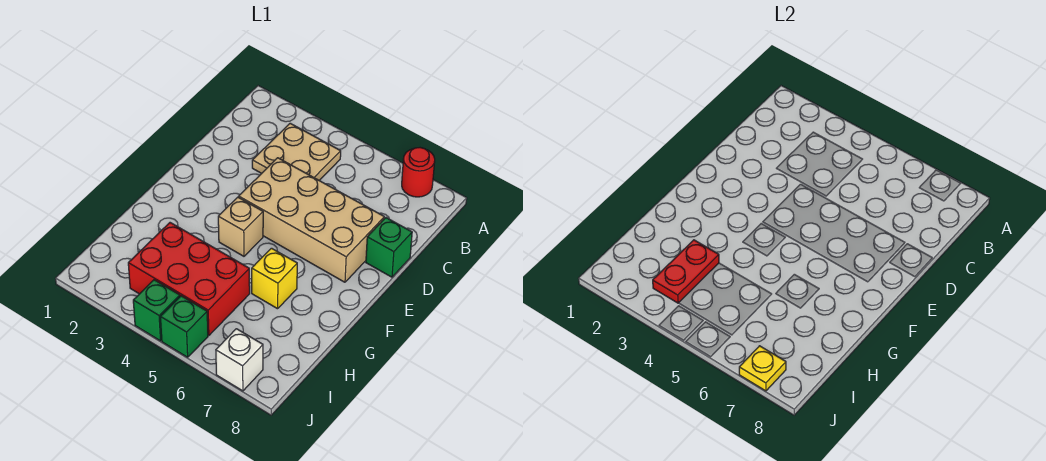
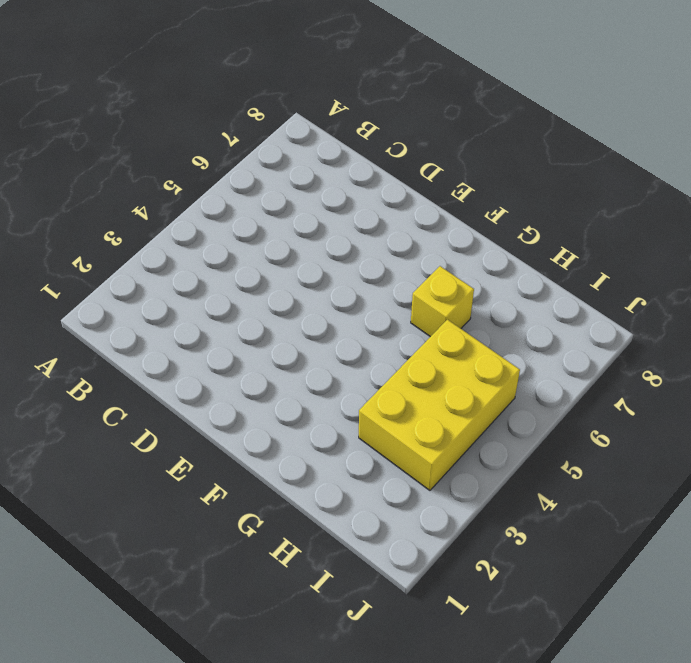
yellow brick H3:I5 level 1 -> red brick H3:I5 level 1
none -> red round brick A7 level 1
none -> tan plate B3:C4 level 1
none -> tan brick D4:E7 level 1

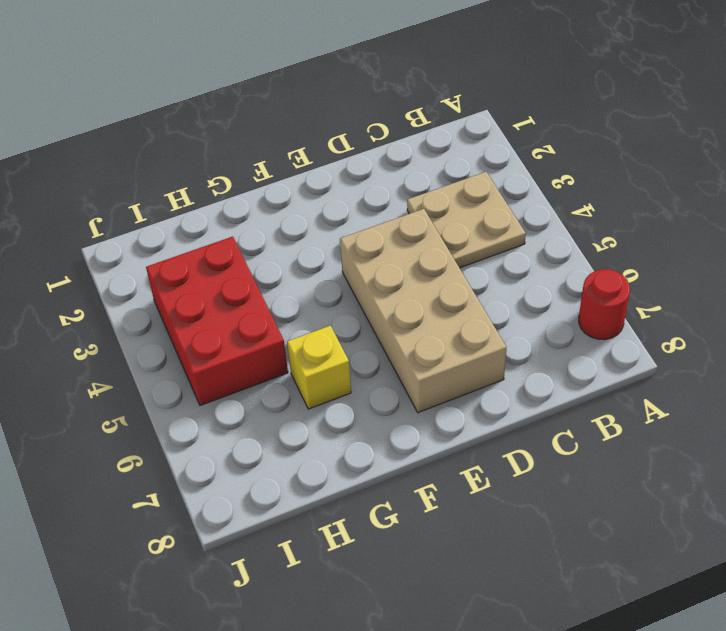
none -> green brick D8 level 1
none -> tan brick F4 level 1
none -> green brick J4 level 1

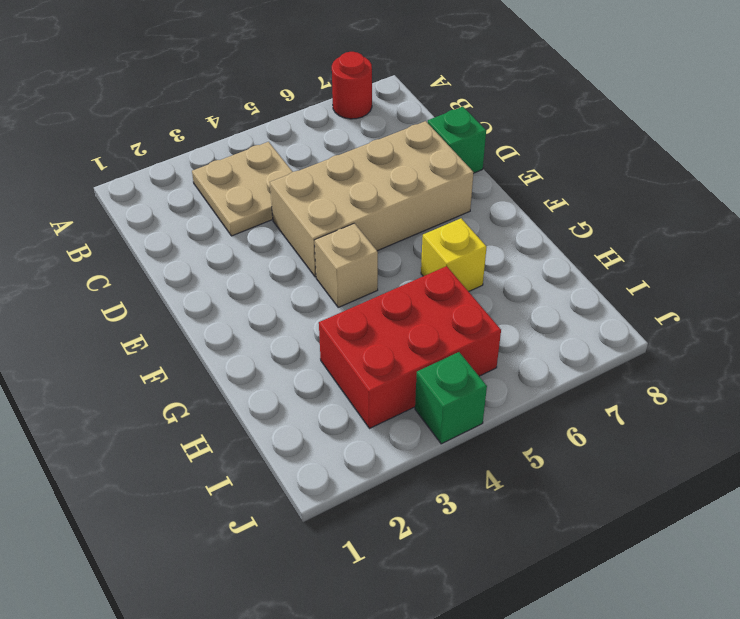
none -> green brick J5 level 1
none -> white brick J7 level 1
none -> red plate H3:I3 level 2

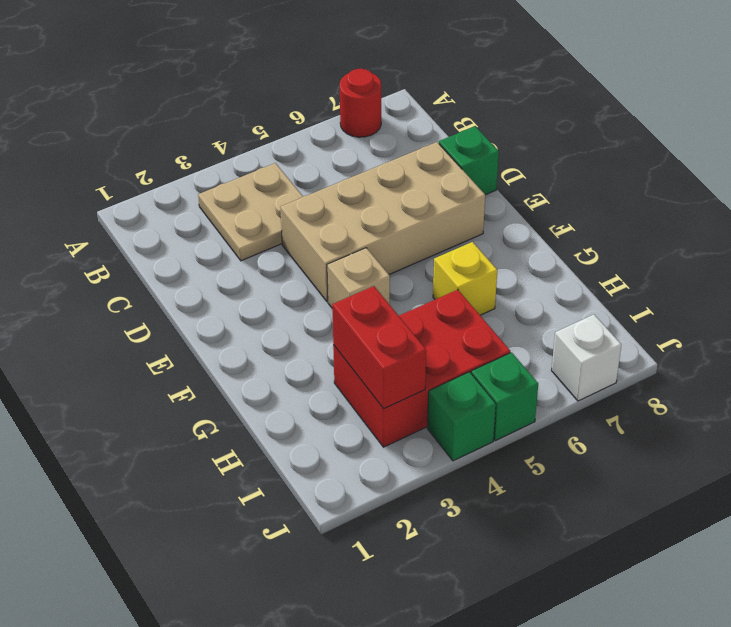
red brick H3:I3 level 2 -> red plate H3:I3 level 2
none -> yellow plate J7 level 2

